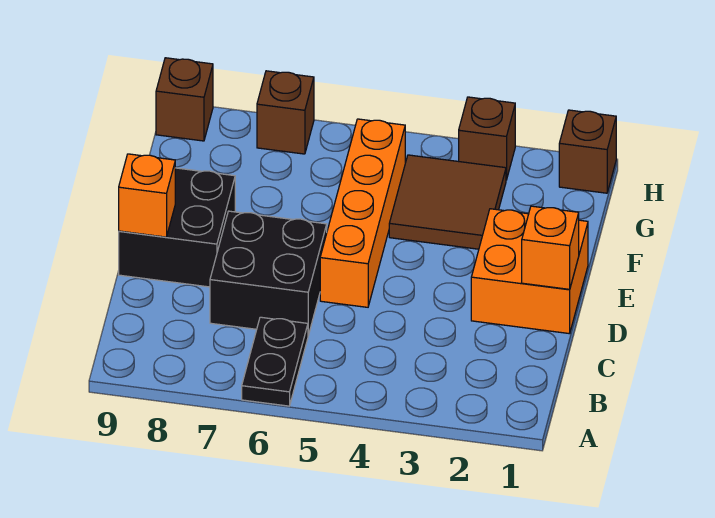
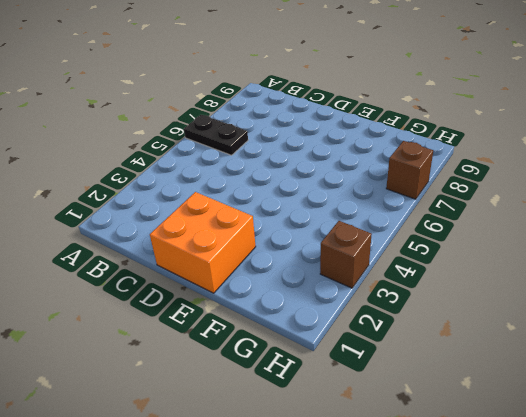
none -> black brick C6:D7 level 1
none -> orange brick D5:G5 level 1
none -> black brick D8:E9 level 1

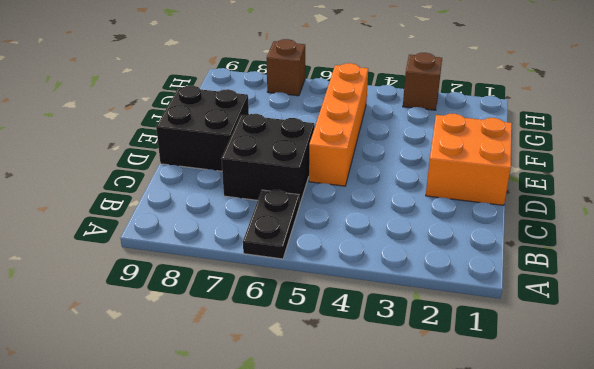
none -> brown tile F3:G4 level 1
none -> brown brick H1 level 1
none -> brown brick H9 level 1

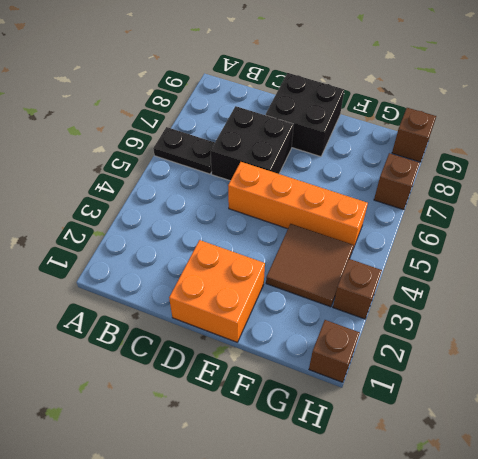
none -> orange brick D1 level 2
none -> orange brick D9 level 2

